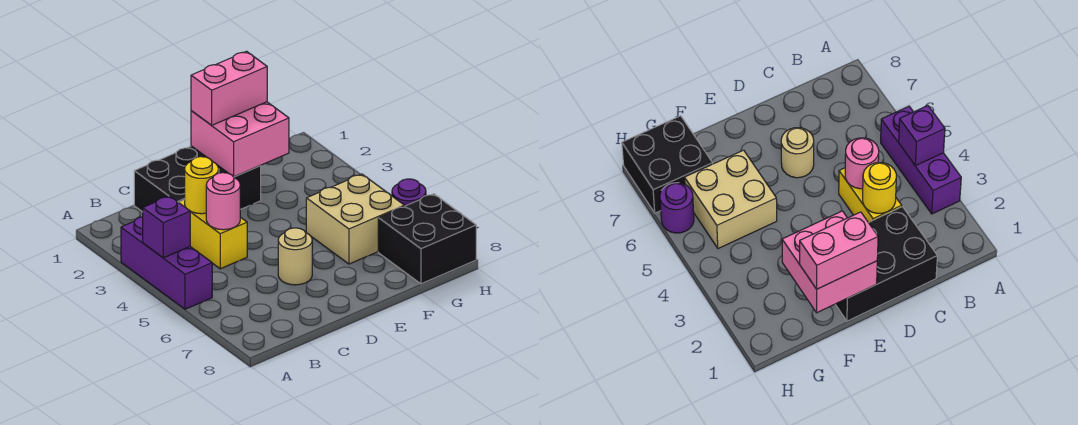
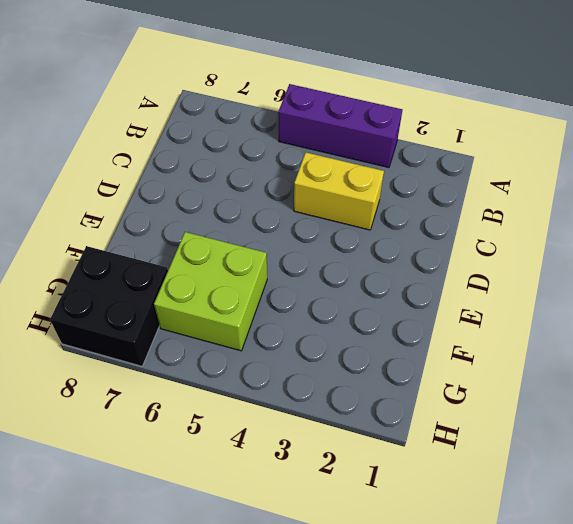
lime brick F5:G6 level 1 -> tan brick F5:G6 level 1
none -> black brick C1:E2 level 1
none -> tan round brick D6 level 1
none -> purple round brick H6 level 1

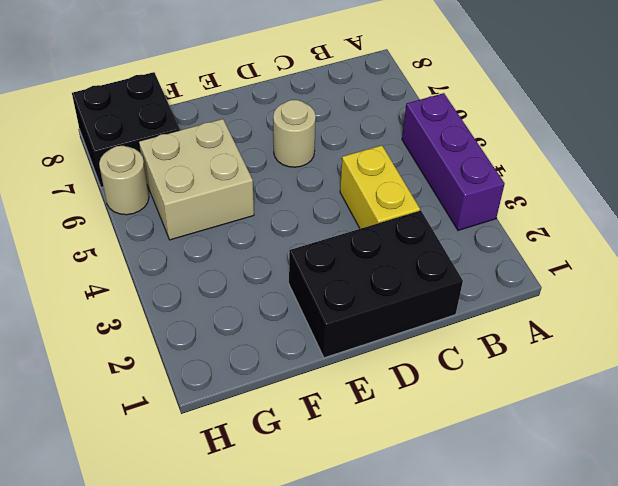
tan round brick H6 level 1 -> purple round brick H6 level 1
none -> purple brick A4 level 2
none -> yellow round brick C3 level 2
none -> pink round brick C4 level 2

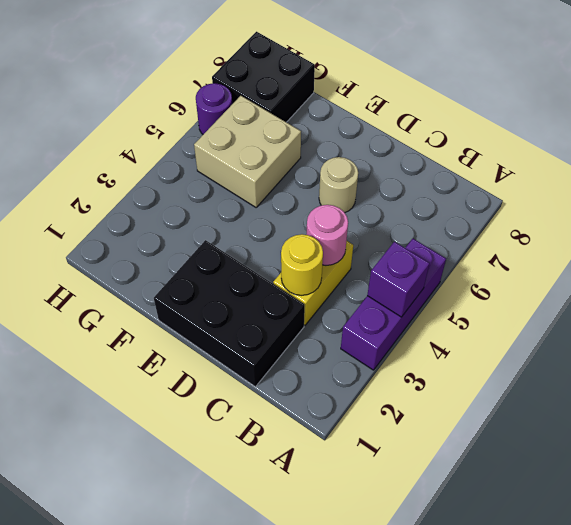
none -> pink brick E1:F2 level 2
none -> pink brick E1:F1 level 3

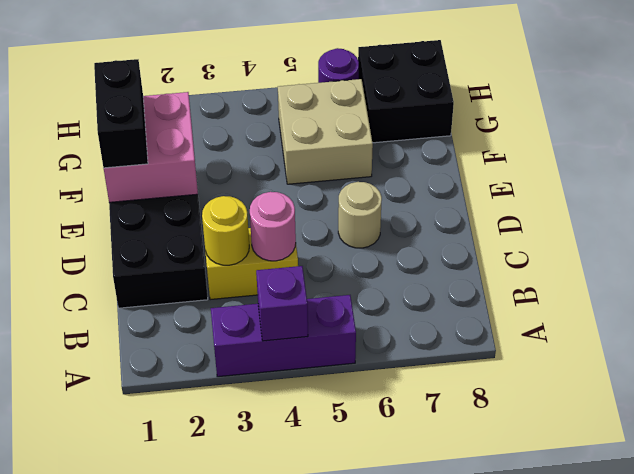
black brick E1:F1 level 3 -> pink brick E1:F1 level 3

